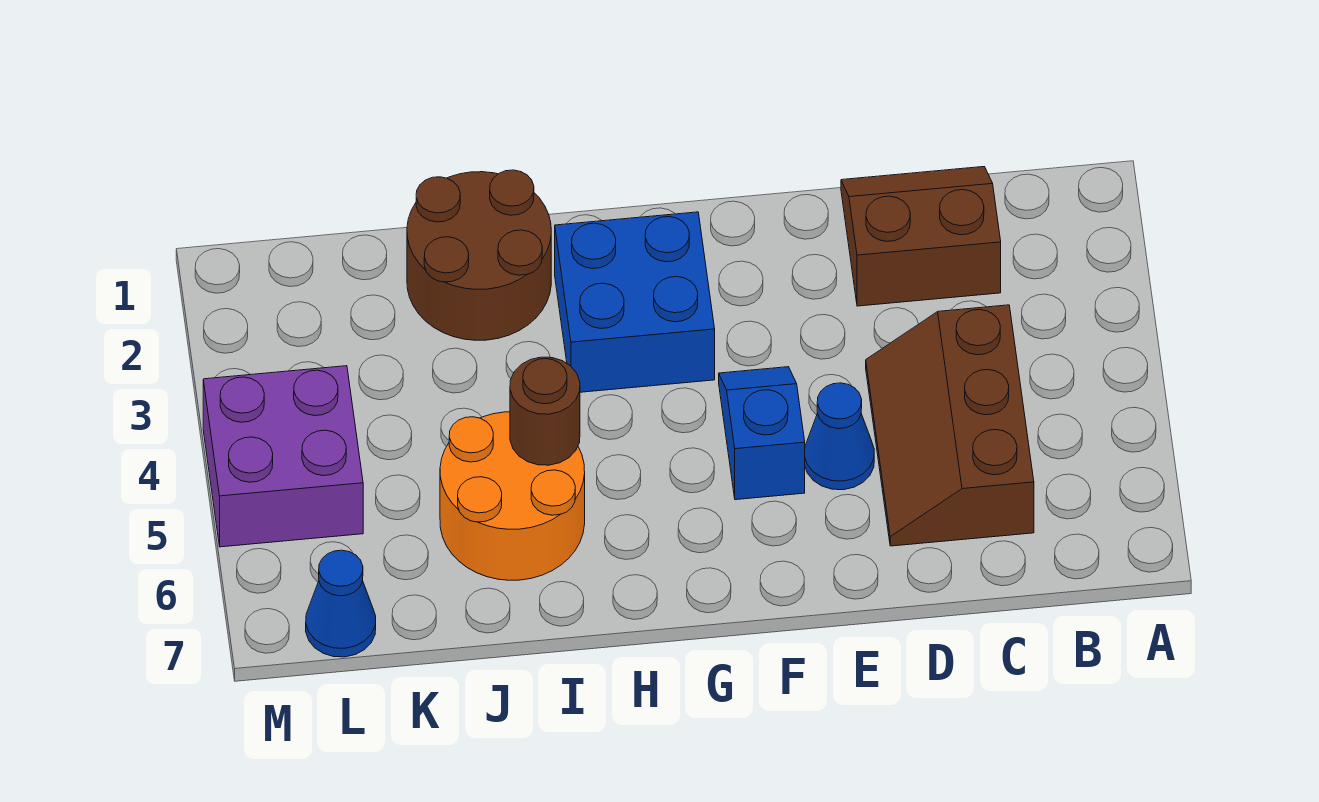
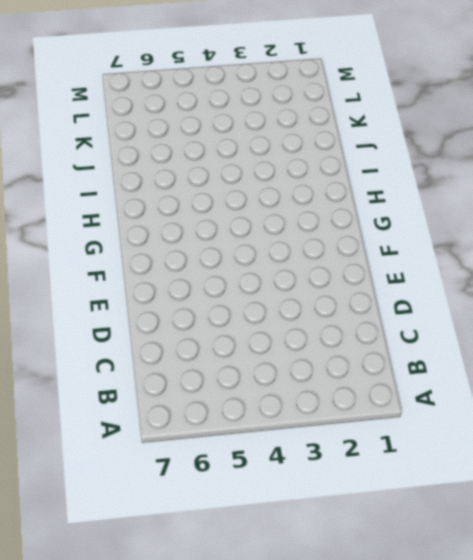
none -> brown slope C1:D2 level 1 top 2
none -> brown slope C4:D6 level 1 top C

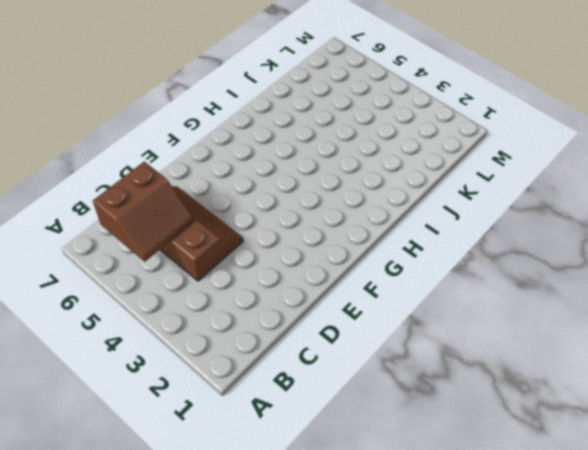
brown slope B5:C6 level 2 top 6 -> brown slope C1:D2 level 1 top 2
none -> blue cone E5 level 1
none -> blue slope F4:F5 level 1 top 5

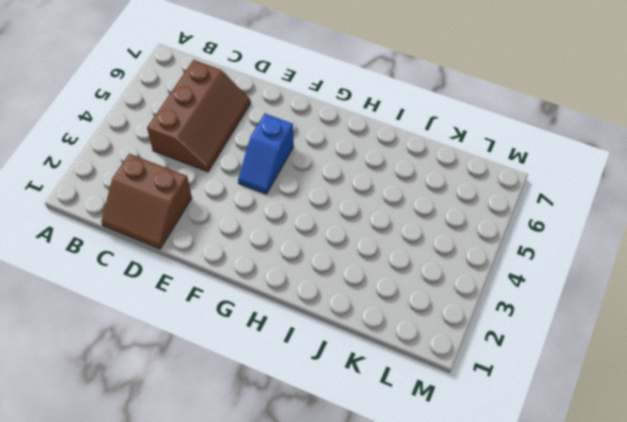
none -> blue cone E5 level 1
none -> blue brick G2:H3 level 1

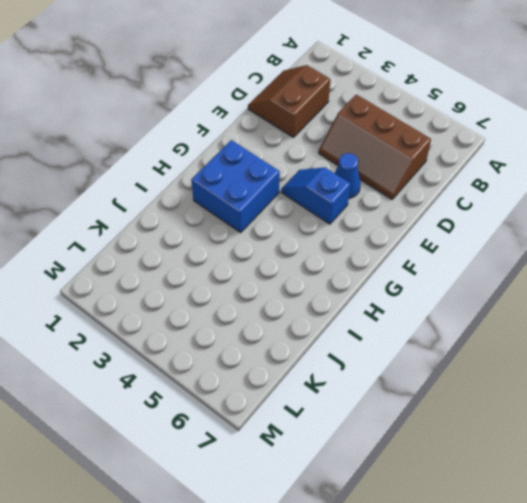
none -> brown round brick I1:J2 level 1
none -> orange round brick I5:J6 level 1

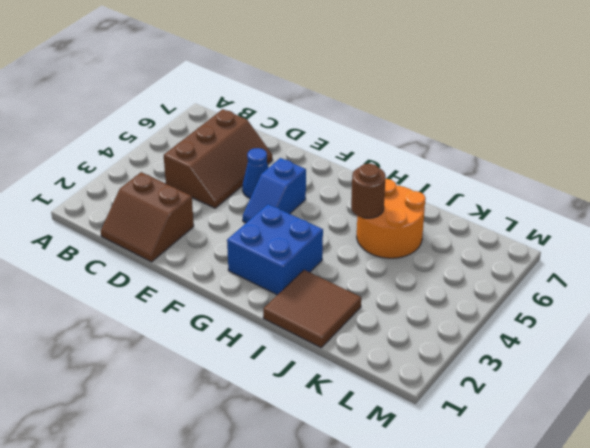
brown tile I1:J2 level 1 -> brown round brick I1:J2 level 1
none -> purple brick L4:M5 level 1
none -> blue cone L7 level 1

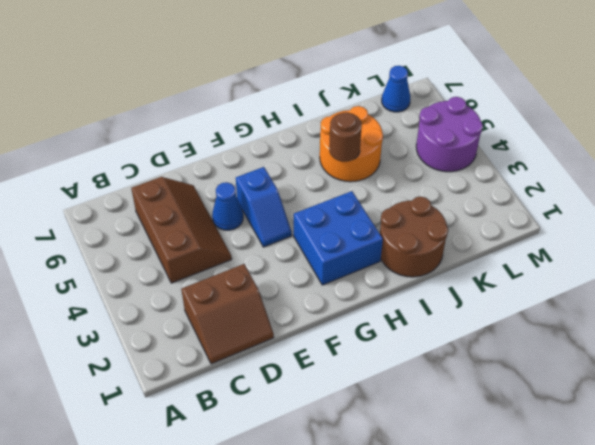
purple round brick L4:M5 level 1 -> purple brick L4:M5 level 1

